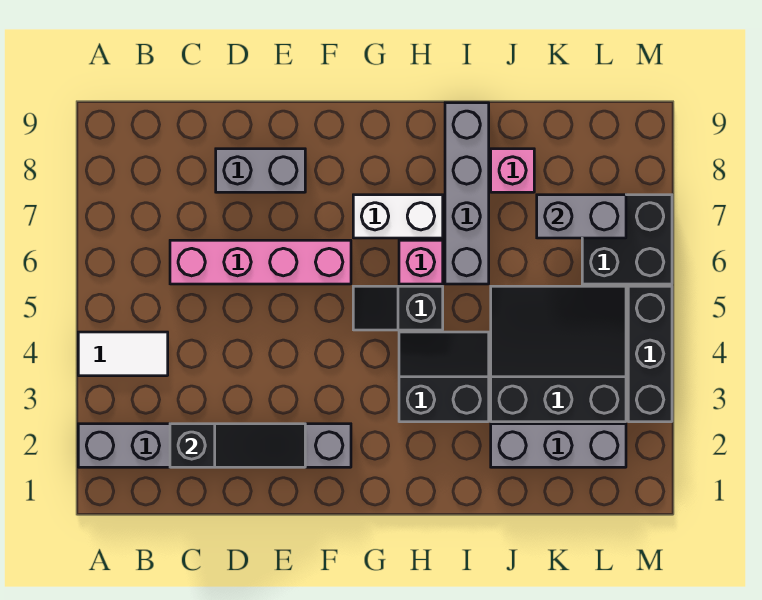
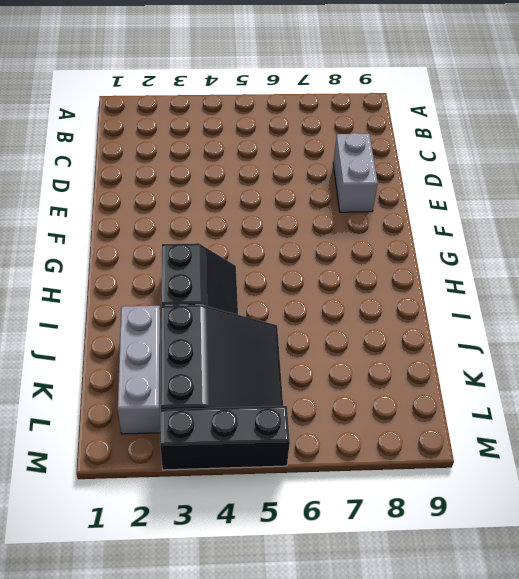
none -> grey brick A2:F2 level 1
none -> white tile A4:B4 level 1
none -> pink brick C6:F6 level 1

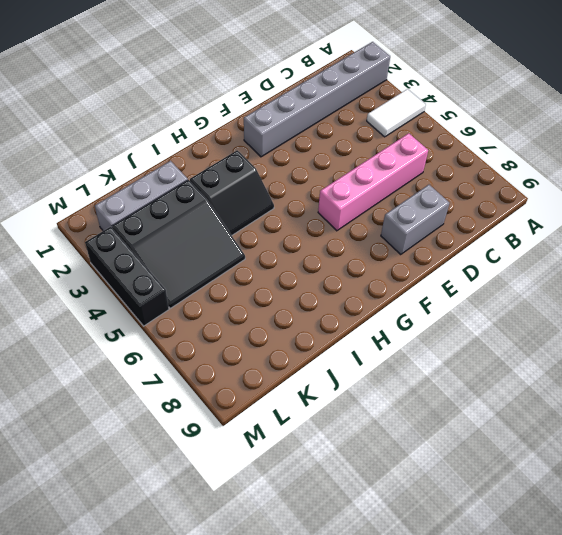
none -> black slope G5:H5 level 1 top H
none -> white brick G7:H7 level 1
none -> pink brick H6 level 1

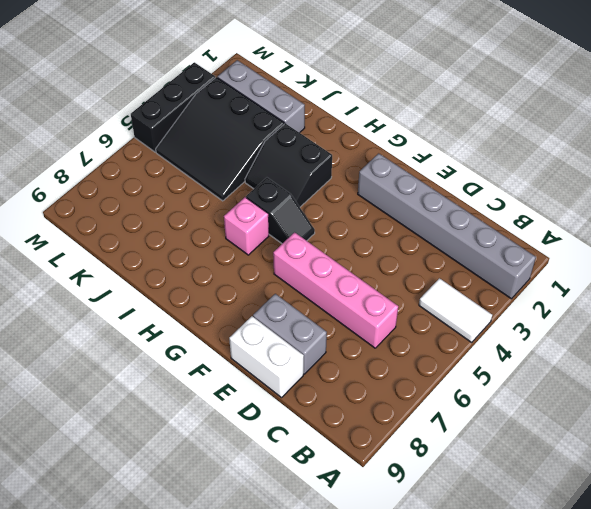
white brick D9:E9 level 1 -> white brick G7:H7 level 1
none -> grey brick I6:I9 level 1
none -> pink brick J8 level 1
none -> black brick L6:M7 level 1

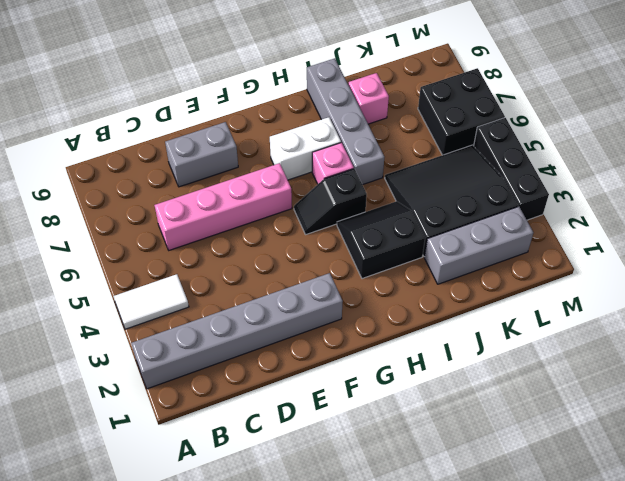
none -> black slope C2:E2 level 2 top C
none -> grey brick K7:L7 level 2

